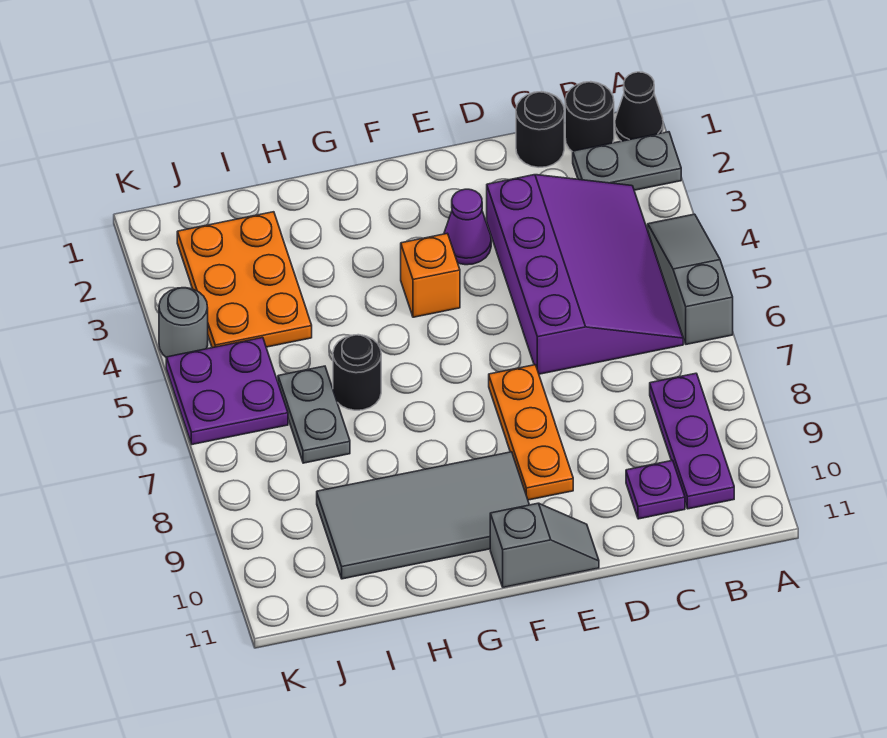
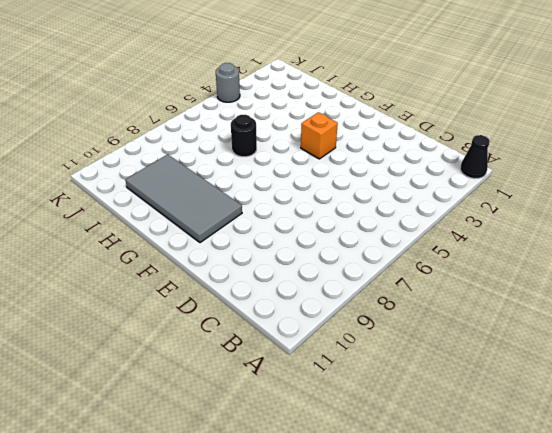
none -> grey plate A2:B2 level 1
none -> grey slope A4:A6 level 1 top 6
none -> black round brick B1 level 1

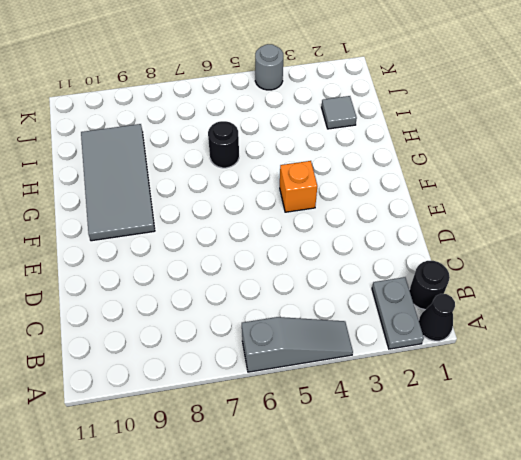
grey tile I2 level 1 -> orange plate I2:J4 level 1
none -> purple slope B3:D6 level 1 top D
none -> purple plate B8:B10 level 1
none -> black round brick C1 level 1

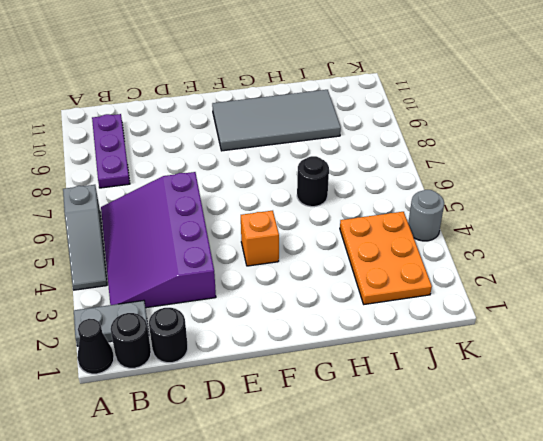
none -> purple plate C10 level 1
none -> purple cone E3 level 1
none -> orange plate E7:E9 level 1

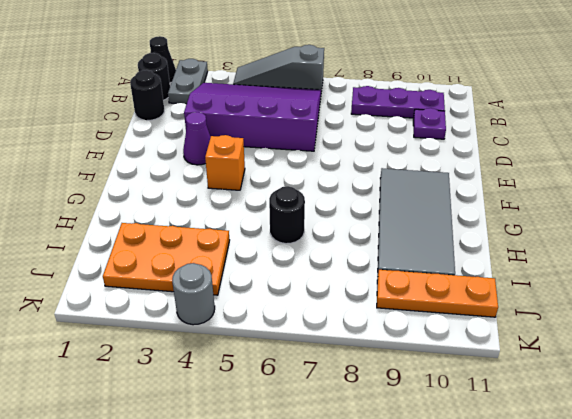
orange plate J9:J11 level 1 -> orange plate E7:E9 level 1
none -> grey slope E11:F11 level 1 top F
none -> grey plate I6:I7 level 1
none -> purple plate J5:K6 level 1

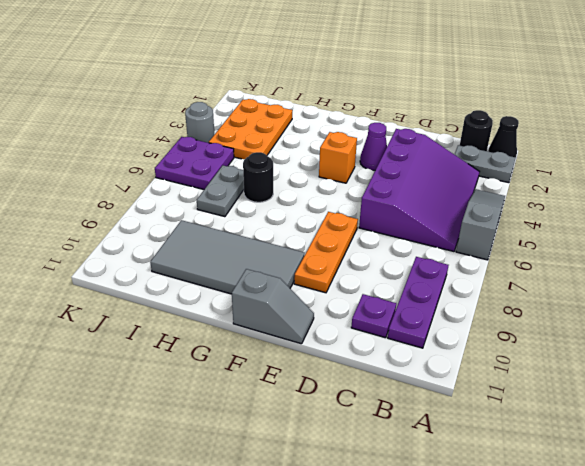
none -> black round brick C1 level 1

